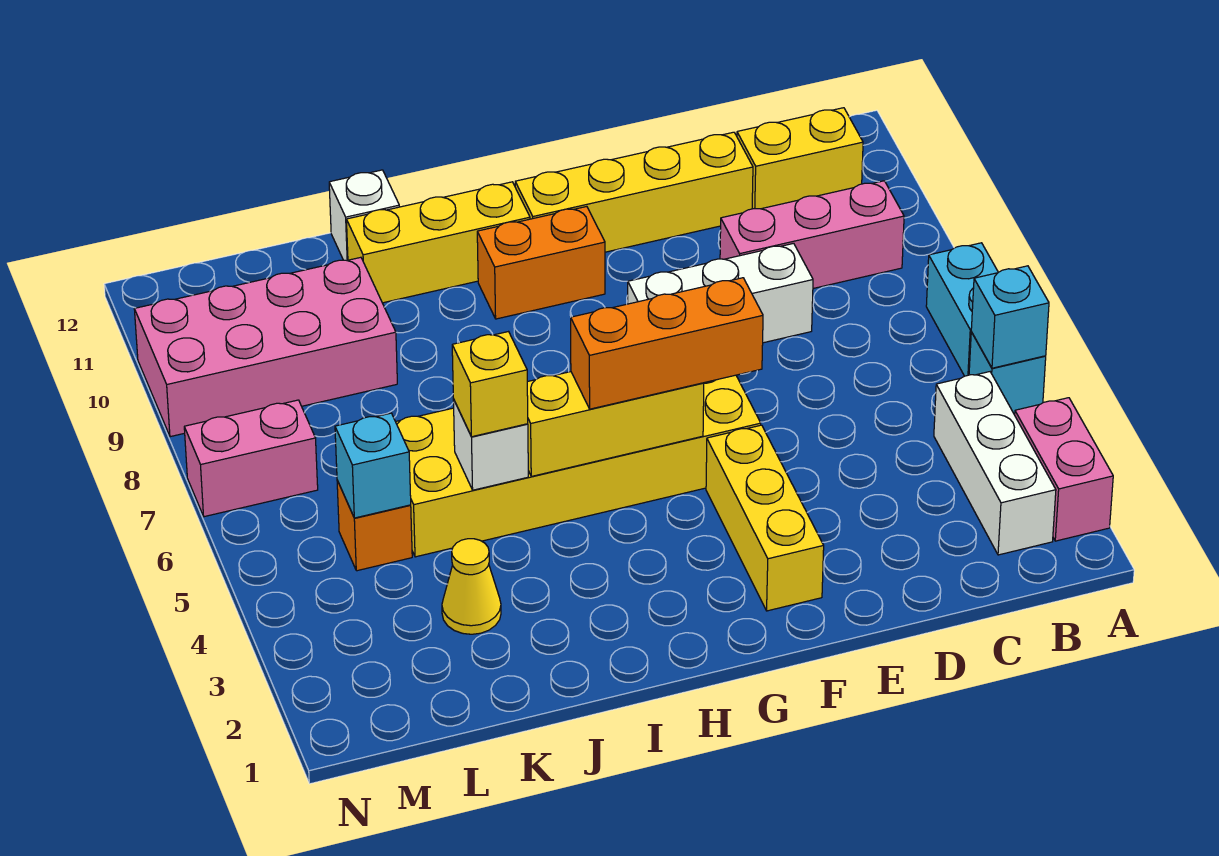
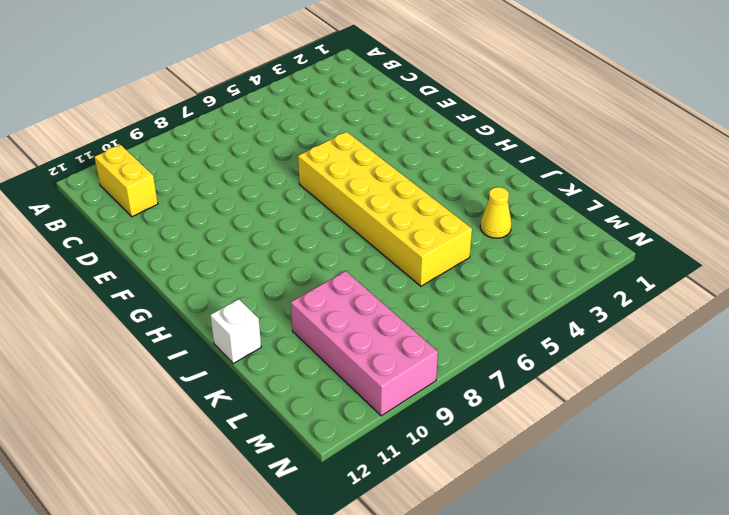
none -> pink brick A2:A3 level 1
none -> cyan brick A5 level 1
none -> cyan brick A6:A7 level 1

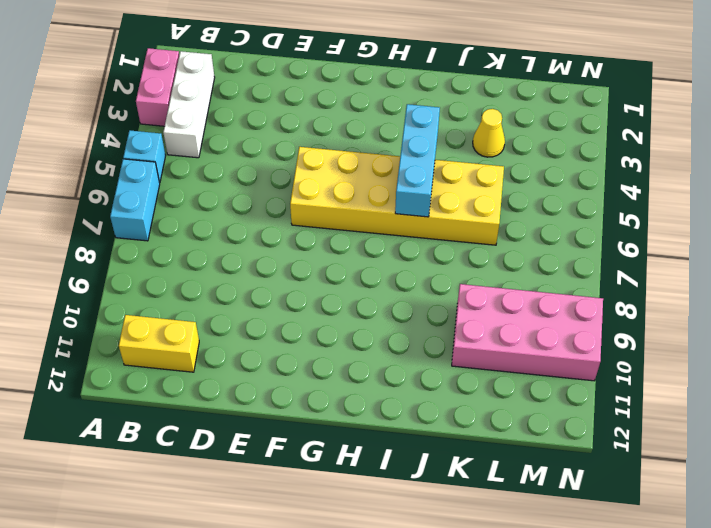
cyan brick I4:I6 level 2 -> yellow brick G5:I5 level 2
none -> pink brick B9:D9 level 1
none -> white brick D8:F8 level 1
none -> yellow brick D11:G11 level 1

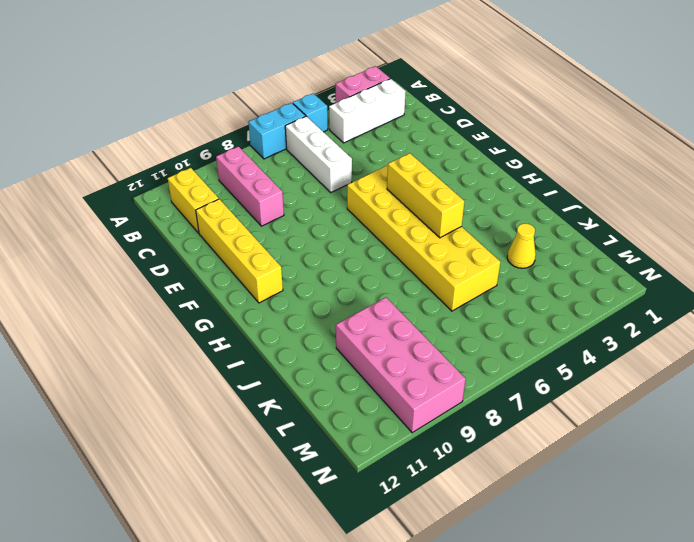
white brick B6:D6 level 1 -> white brick D8:F8 level 1
none -> yellow brick F2:F4 level 1
none -> orange brick G10:H10 level 1
none -> yellow brick H11:J11 level 1

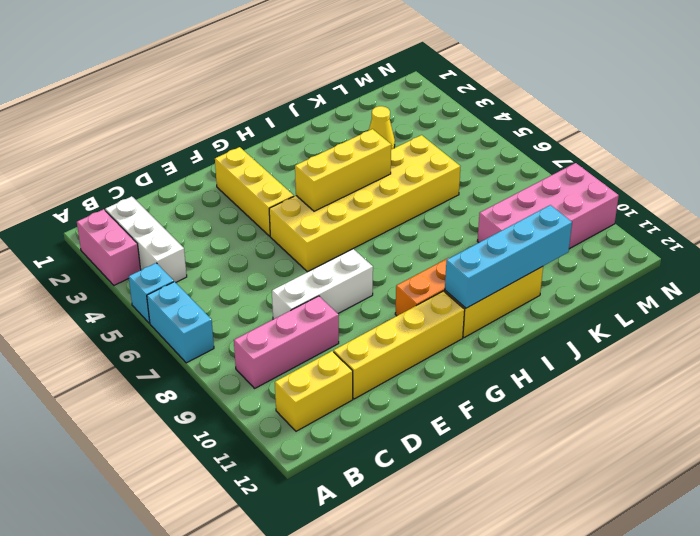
cyan brick H11:K11 level 2 -> none
none -> white brick J12 level 1
none -> orange brick L5 level 1
none -> pink brick M7:N7 level 1

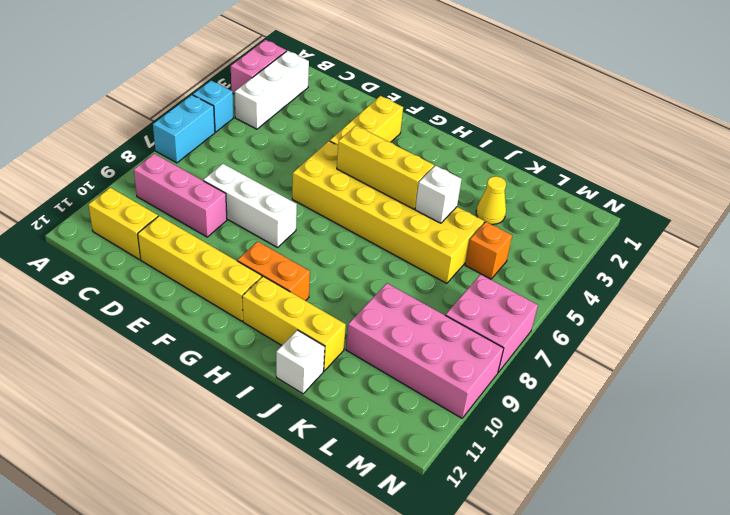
pink brick M7:N8 level 1 -> pink brick M7:N7 level 1
none -> cyan brick A5 level 2
none -> cyan brick L5 level 2
none -> orange brick F5:H5 level 3

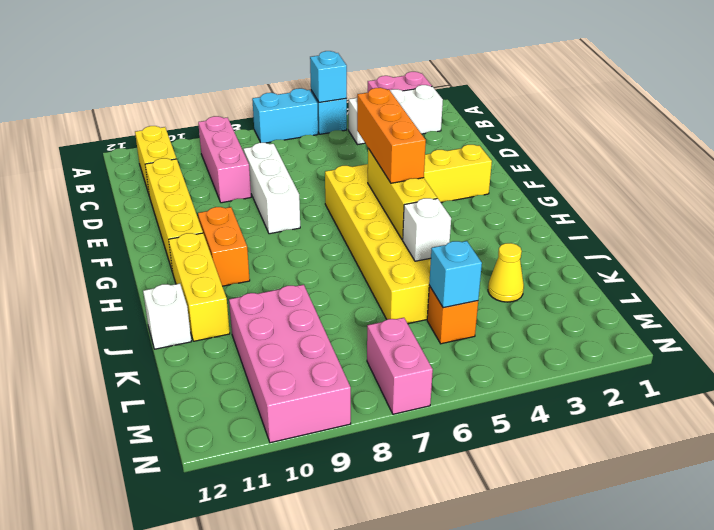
none -> yellow brick J5 level 3

